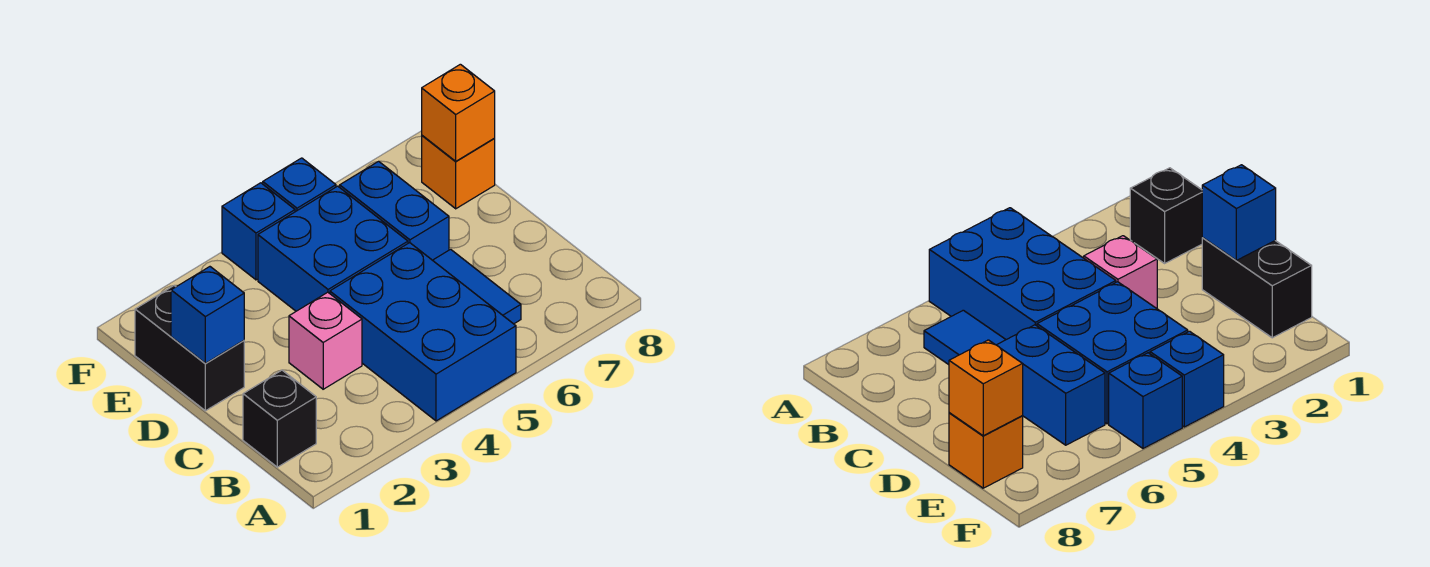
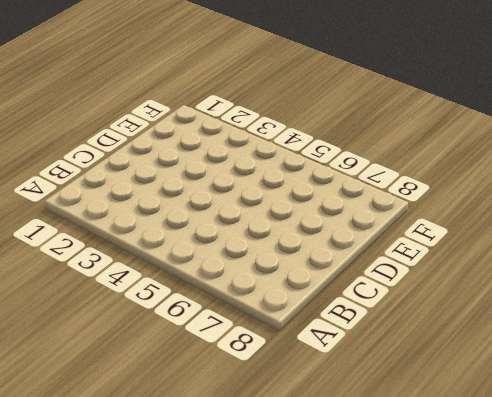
none -> blue brick A4:C5 level 1
none -> black brick B1 level 1
none -> blue tile B6:C6 level 1

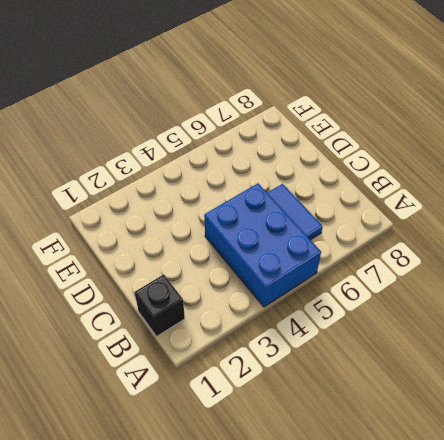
none -> pink brick C3 level 1
none -> black brick D1:E1 level 1
none -> blue brick D4:E5 level 1

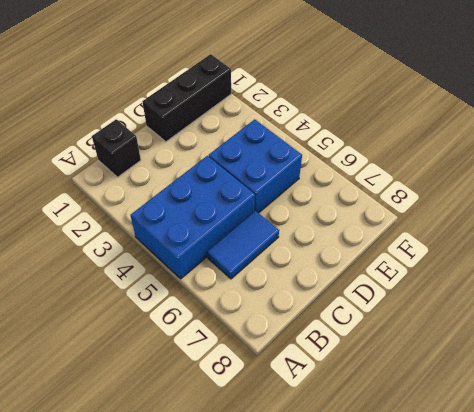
black brick D1:F1 level 1 -> black brick D1:E1 level 1
none -> pink brick C3 level 1
none -> blue brick D6:E6 level 1
none -> orange brick E8 level 1

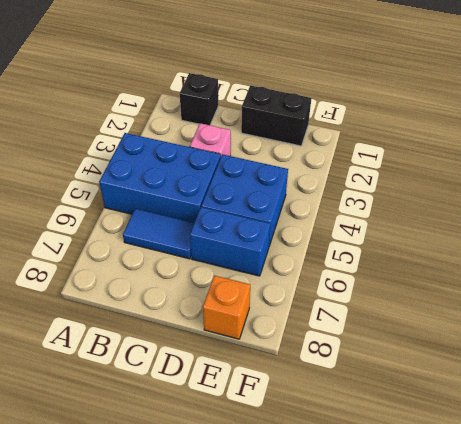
none -> blue brick F4 level 1
none -> blue brick F5 level 1
none -> blue brick D1 level 2

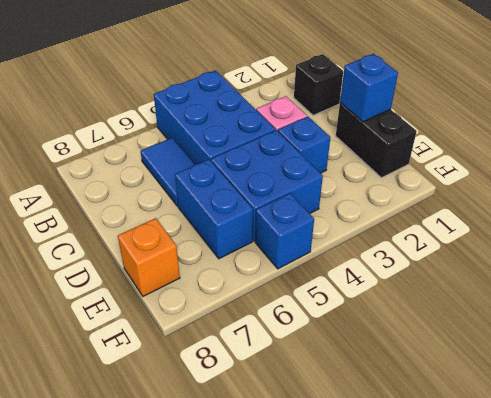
blue brick D3 level 1 -> blue brick F4 level 1
none -> orange brick E8 level 2

